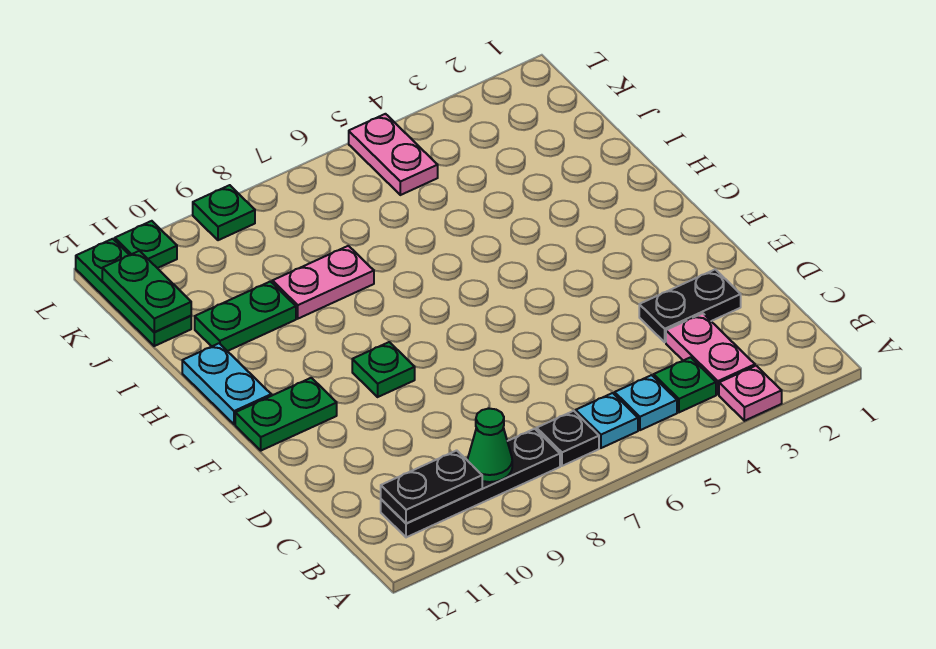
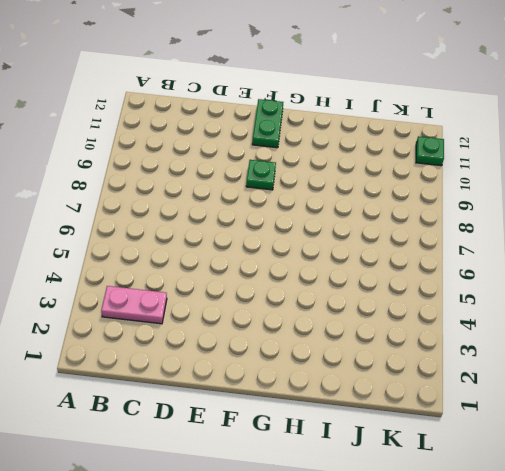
none -> pink plate A3 level 1
none -> green plate B4 level 1
none -> cyan plate B5 level 1

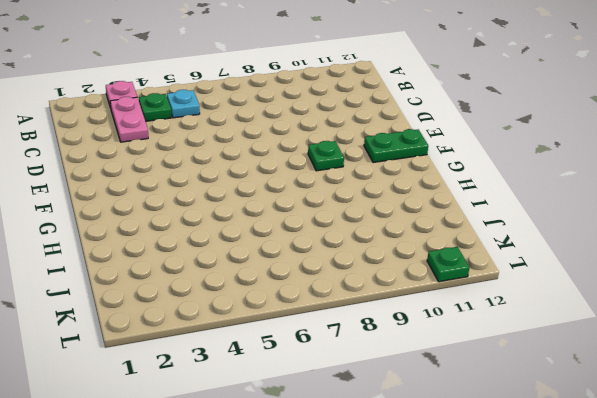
none -> cyan plate B6 level 1
none -> black plate B7 level 1
none -> black plate B8:B11 level 1

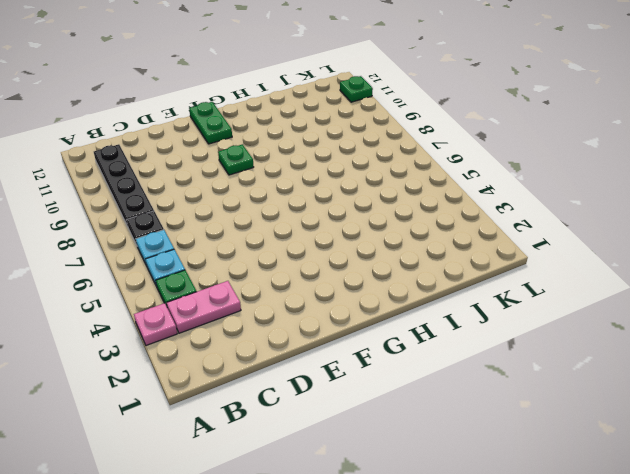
none -> black plate D2:D3 level 1
none -> cyan plate G12:H12 level 1
none -> pink plate I8:I9 level 1

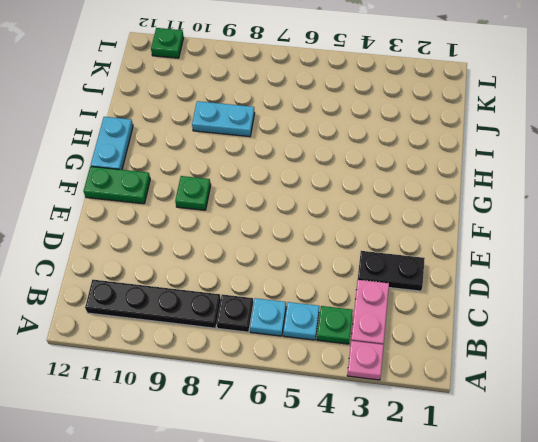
cyan plate I8:I9 level 1 -> pink plate I8:I9 level 1
none -> green plate I10:I11 level 1
none -> green plate J12:L12 level 1
none -> pink plate K5:L5 level 1

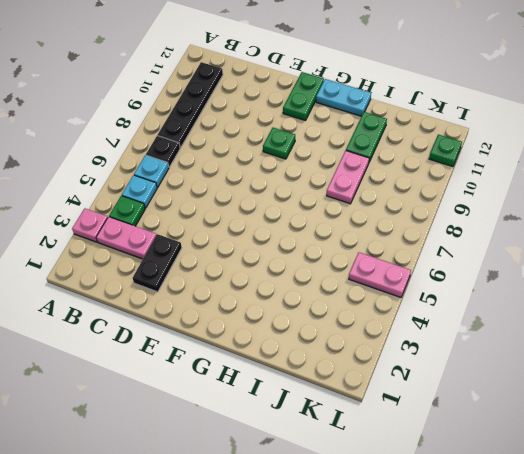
none -> green plate J12:L12 level 1
none -> green plate L9 level 1
none -> green cone B9 level 2

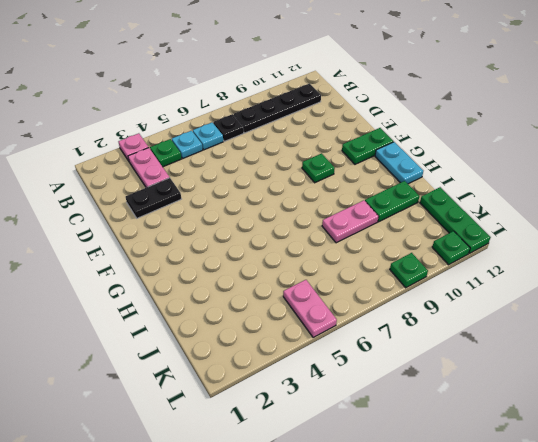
none -> green cone B9 level 2
none -> black plate B10:B11 level 2
none -> green plate J12:K12 level 2

